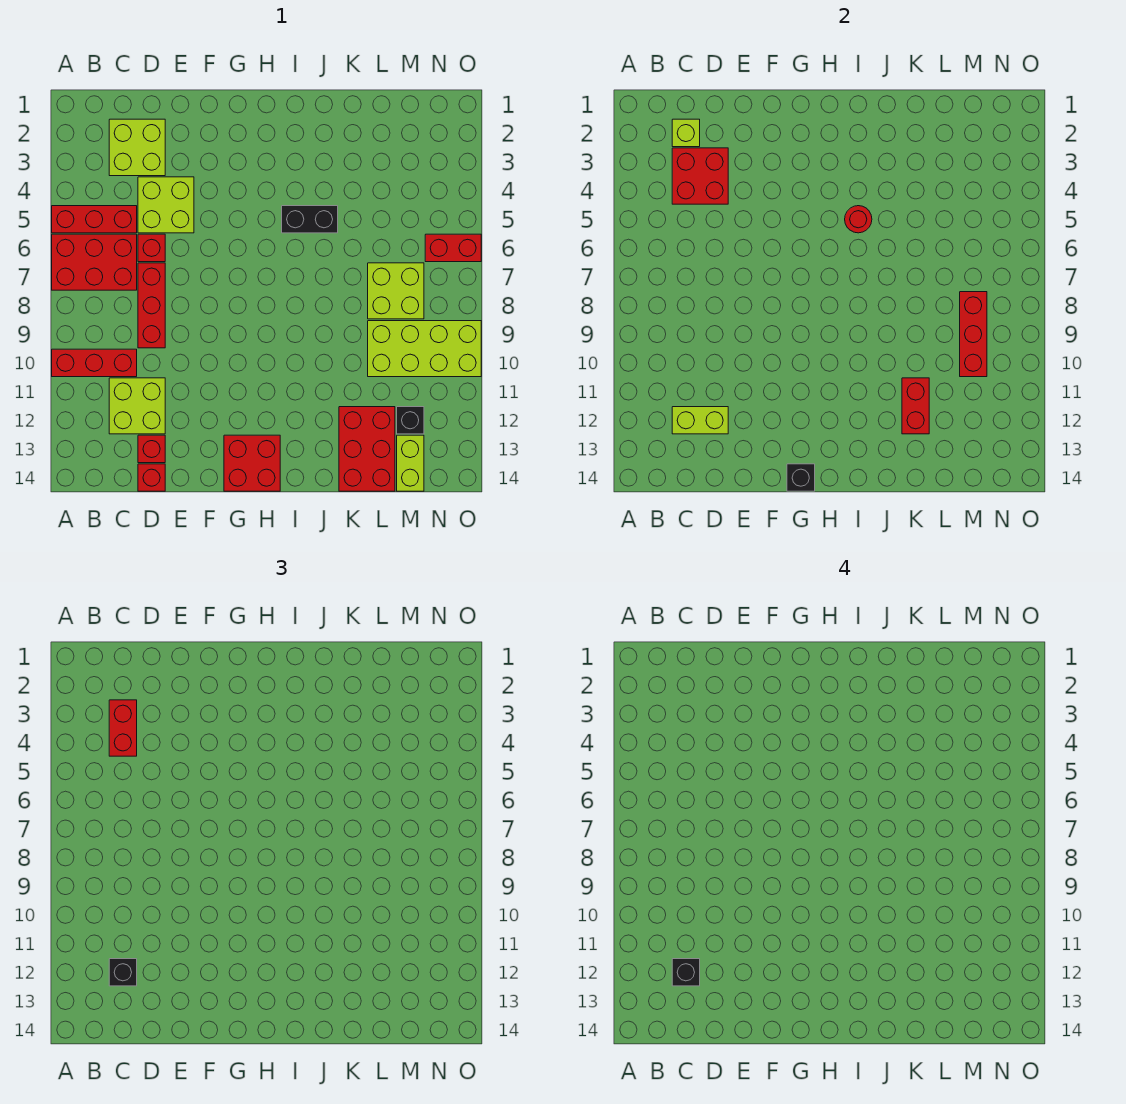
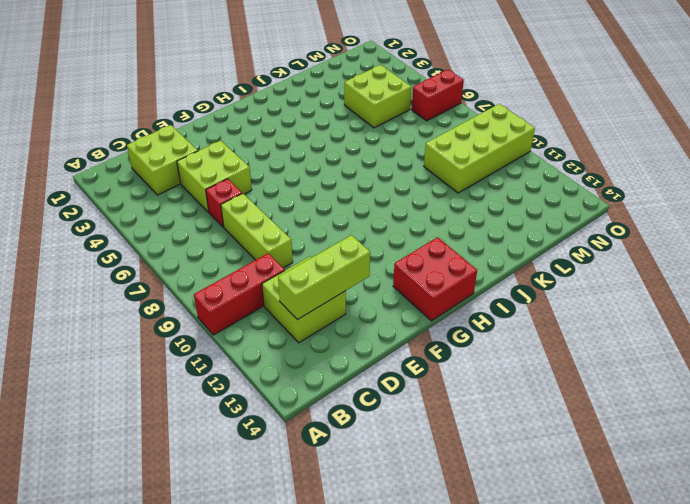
lime brick C12:E12 level 2 -> lime brick C12:D12 level 2
lime brick D7:D9 level 1 -> red brick D7:D9 level 1
lime brick L4:M5 level 1 -> lime brick L7:M8 level 1
none -> red brick A5:C5 level 1
none -> red brick A6:C7 level 1
none -> red brick D13 level 1

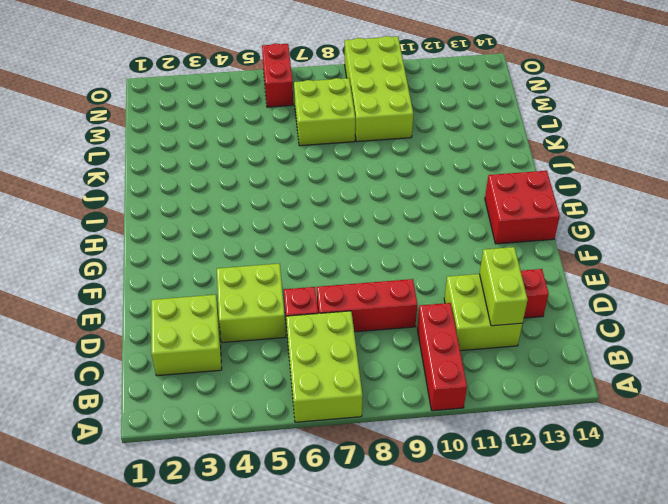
lime brick A6:C7 level 1 -> red brick A6:C7 level 1
none -> red brick A5:C5 level 1
none -> red brick D14 level 1
none -> black brick I5:J5 level 1

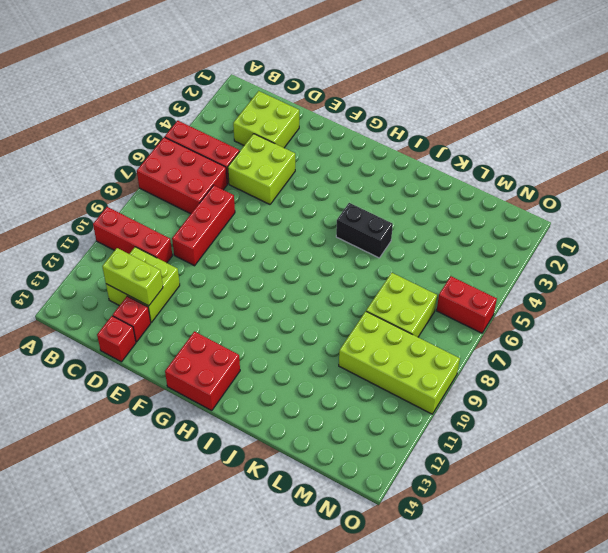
none -> red brick D6 level 1
none -> red brick K12:L14 level 1
none -> black brick M12 level 1

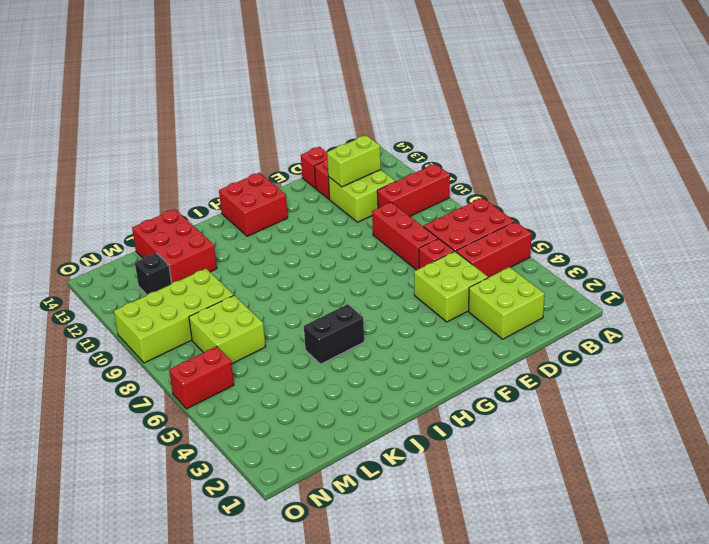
none -> lime brick M13:M14 level 1
none -> lime brick C2 level 2
none -> red brick C3:D4 level 2

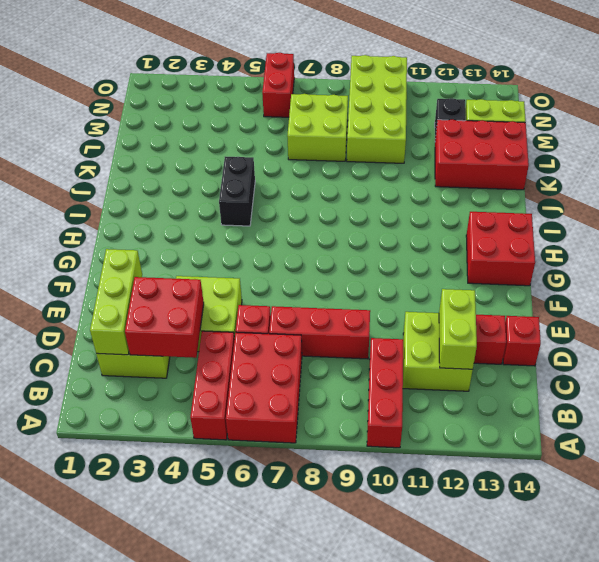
lime brick C2:E2 level 2 -> lime brick C2 level 2
none -> black brick G14 level 2
none -> red round brick I5 level 2
none -> red brick K11:K12 level 2

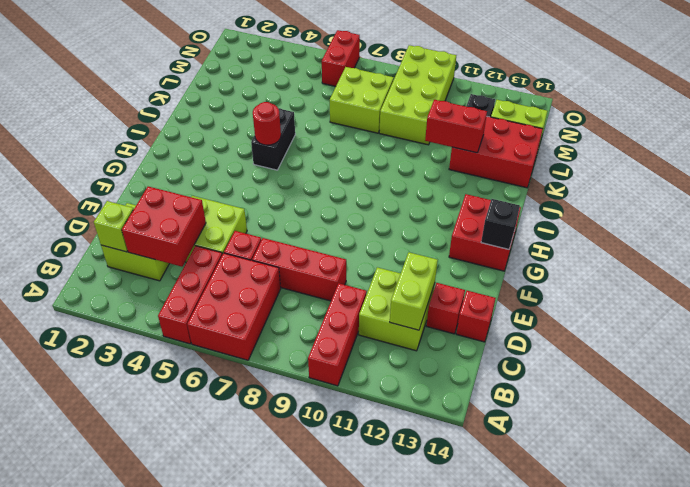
none -> red brick M8:M10 level 2
none -> red brick C3:C4 level 3
none -> black brick C12 level 3

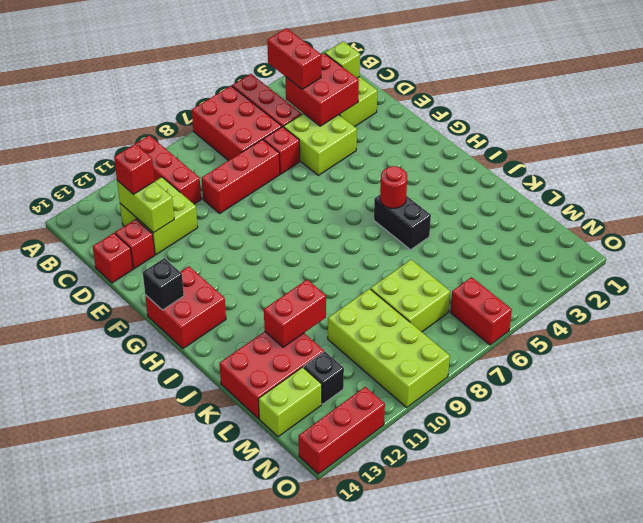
red brick B4:C4 level 3 -> red brick C3:C4 level 3
red brick C12 level 3 -> black brick C12 level 3
red brick O12:O14 level 1 -> red brick M8:M10 level 2
none -> black brick C12 level 4

